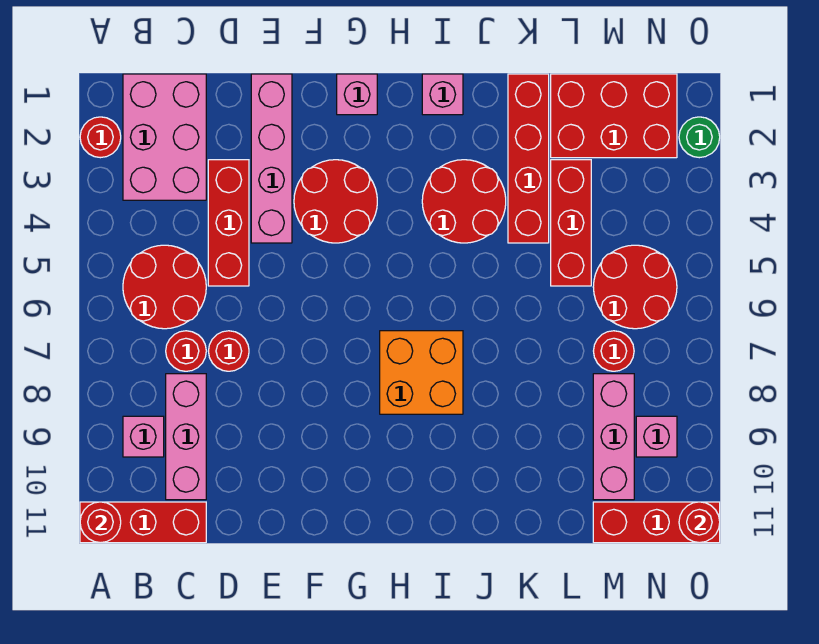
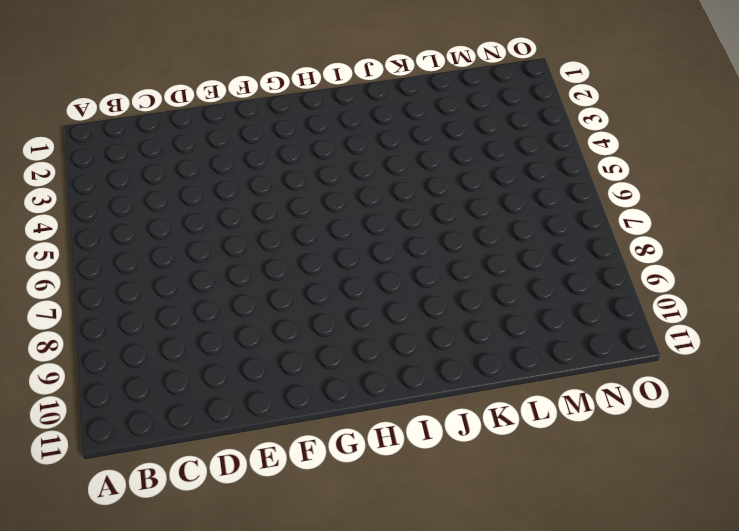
none -> red round brick A2 level 1
none -> red brick A11:C11 level 1
none -> pink brick B1:C3 level 1

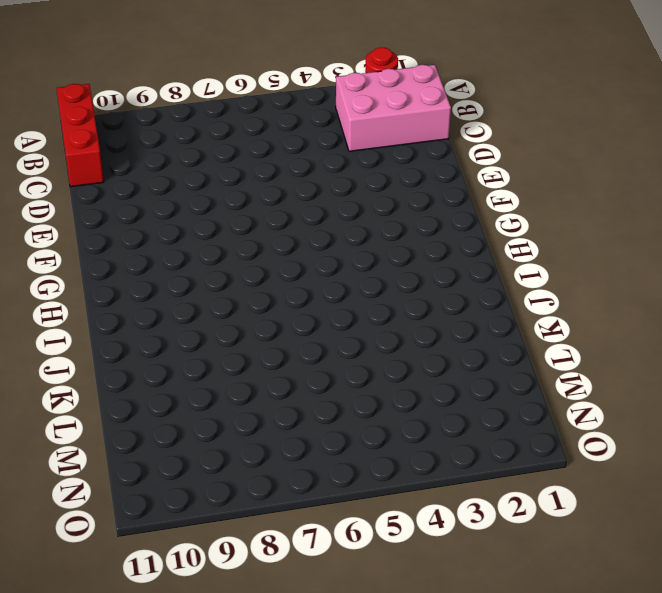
none -> red round brick B5:C6 level 1
none -> pink brick B9 level 1
none -> red round brick C7 level 1

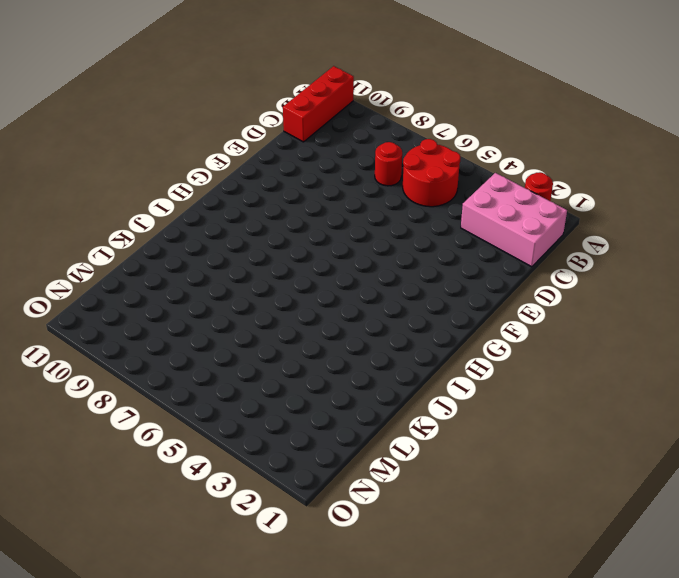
none -> pink brick B9 level 1
none -> pink brick C8:C10 level 1
none -> red brick D3:D5 level 1

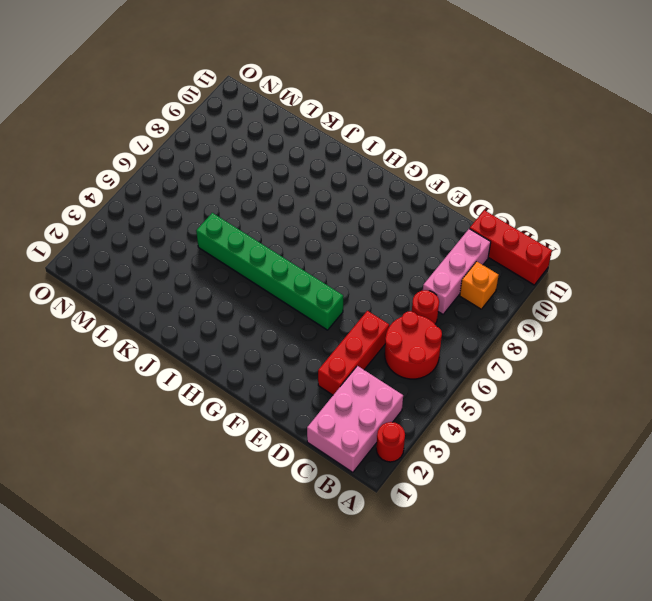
orange brick B9 level 1 -> pink brick B9 level 1
green brick F5:K5 level 1 -> none
none -> red round brick D7 level 1
none -> pink brick E1:E4 level 1
none -> red round brick F3:G4 level 1

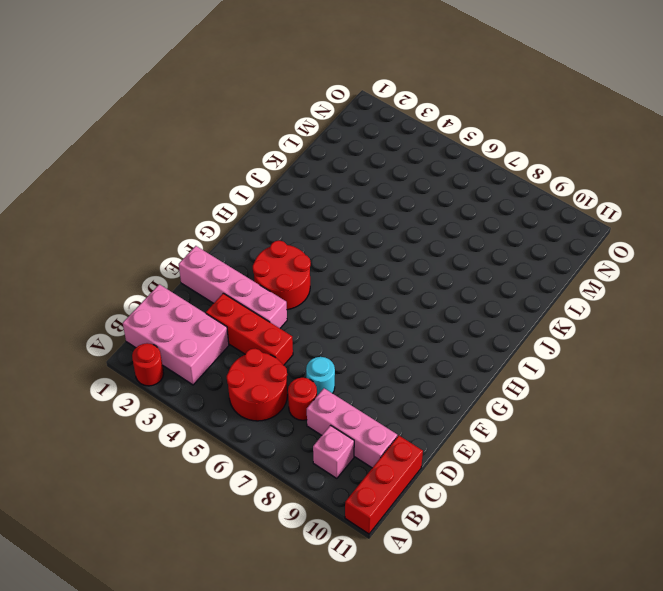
cyan round brick D7 level 1 -> red round brick D7 level 1
none -> pink brick G1 level 1
none -> orange brick H7:I8 level 1
none -> pink brick I1 level 1

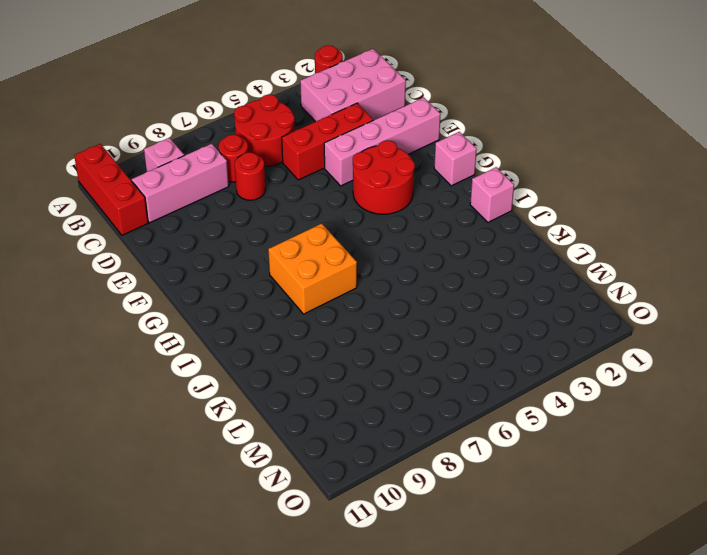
none -> red round brick I3:J4 level 1
none -> red brick K1:K4 level 1
none -> red brick L1:N2 level 1

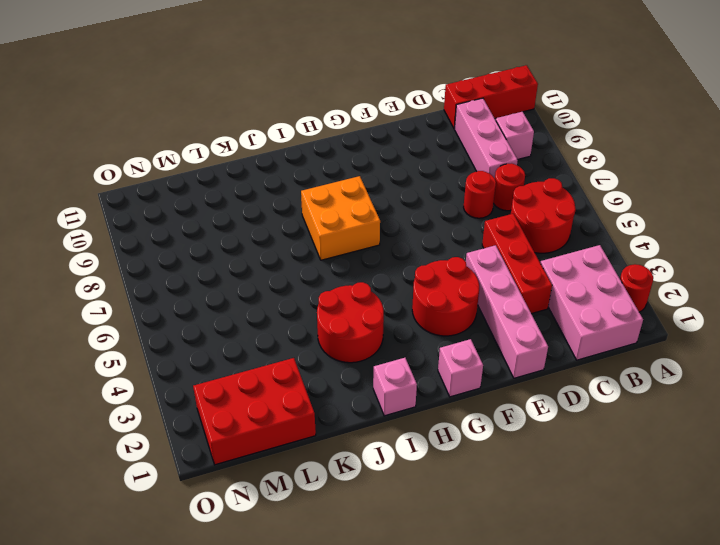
none -> red brick K1:K4 level 1
none -> red brick L3:L5 level 1
none -> red round brick M5:N6 level 1

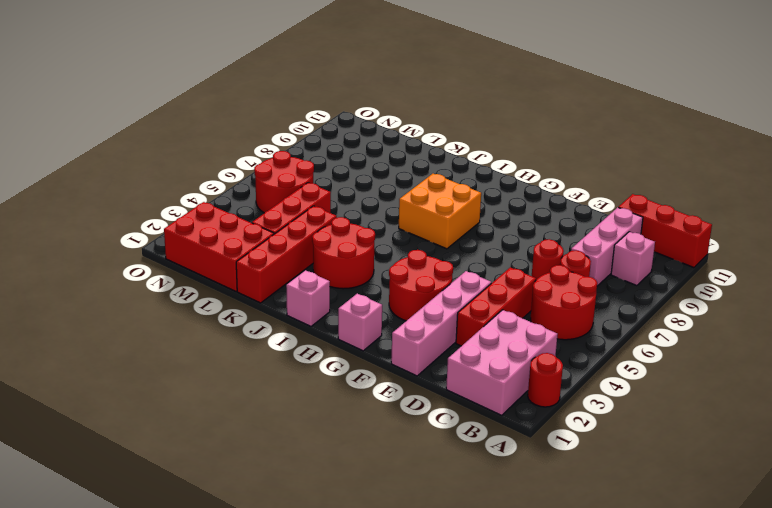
none -> red round brick M7 level 1
none -> pink brick M8:M10 level 1
none -> red brick M11:O11 level 1

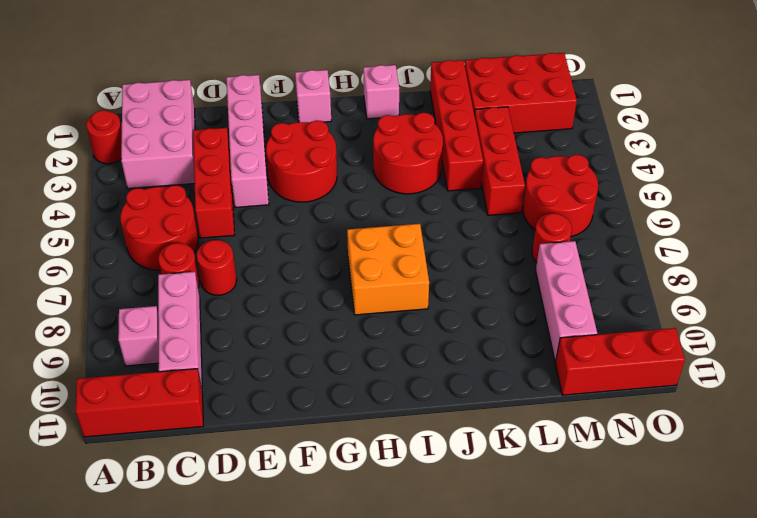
none -> pink brick N9 level 1
none -> green round brick O2 level 1
none -> red round brick A11 level 2

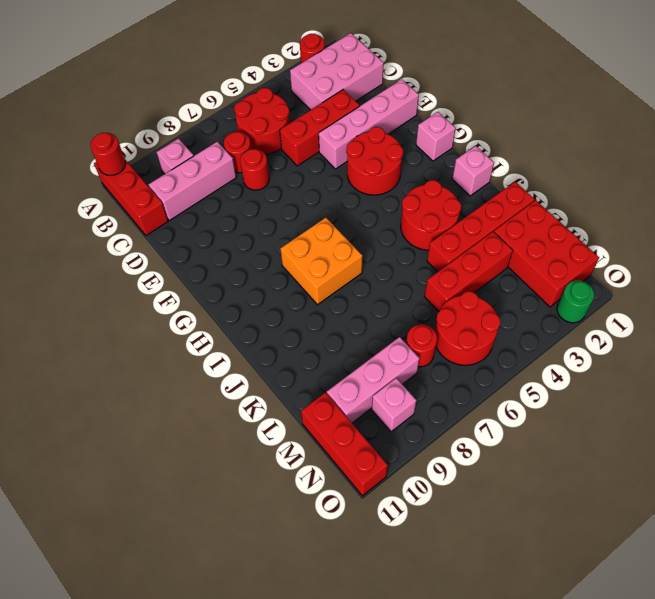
none -> red round brick O11 level 2

